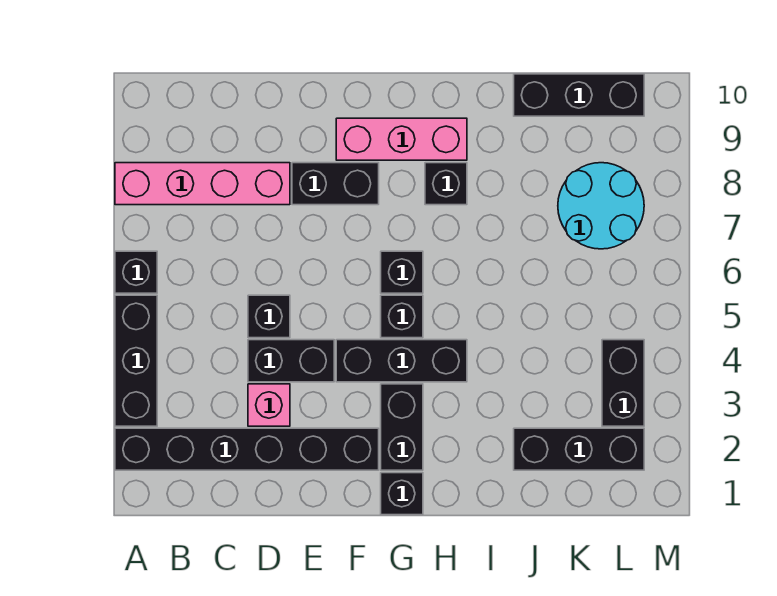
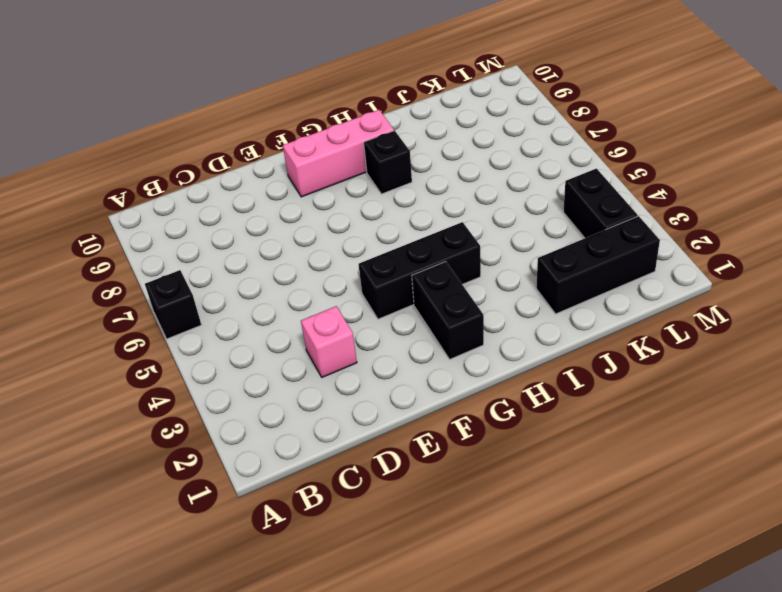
none -> black brick A2:F2 level 1
none -> black brick A3:A5 level 1
none -> pink brick A8:D8 level 1

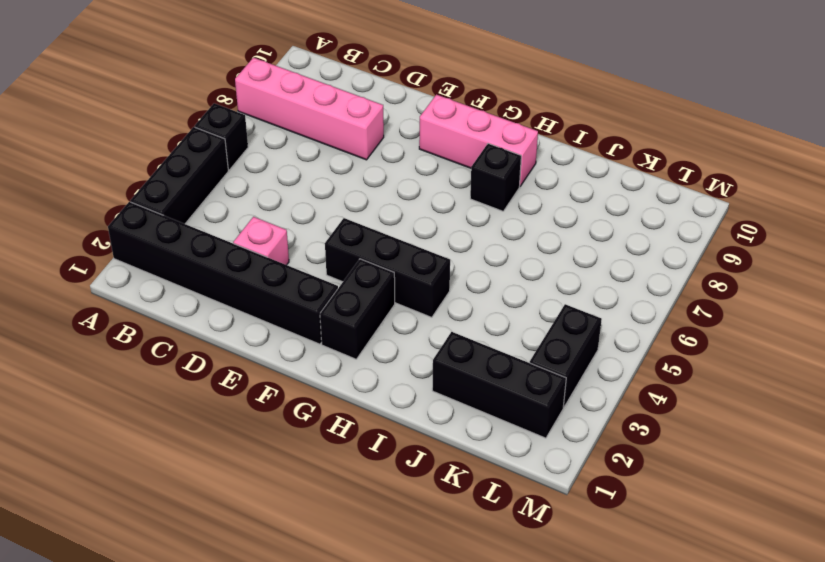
none -> black brick D4:E4 level 1
none -> black brick D5 level 1
none -> black brick E8:F8 level 1

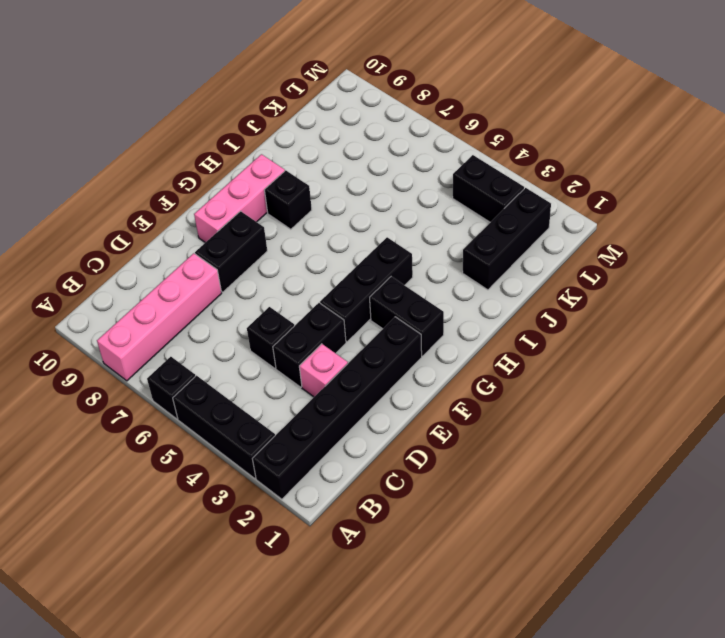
none -> black brick G1 level 1
none -> black brick G5 level 1
none -> black brick G6 level 1

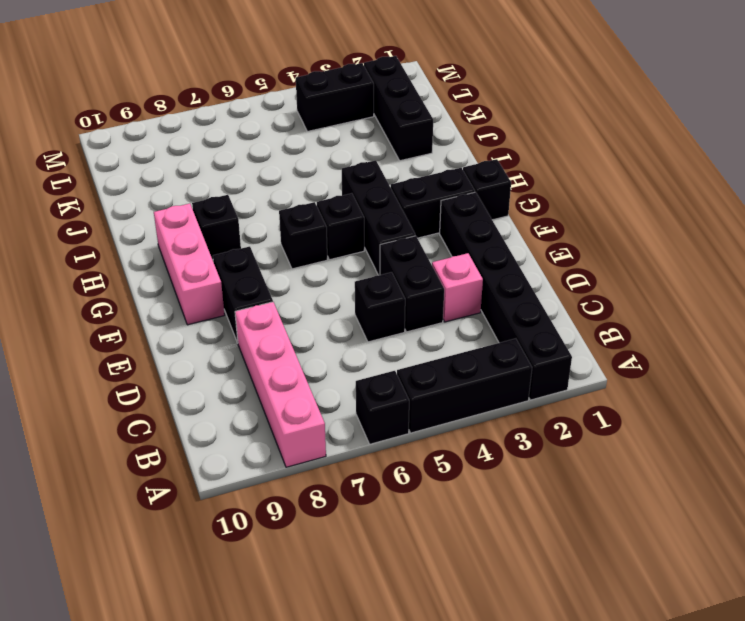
none -> black brick J10:L10 level 1
none -> cyan round brick K7:L8 level 1

